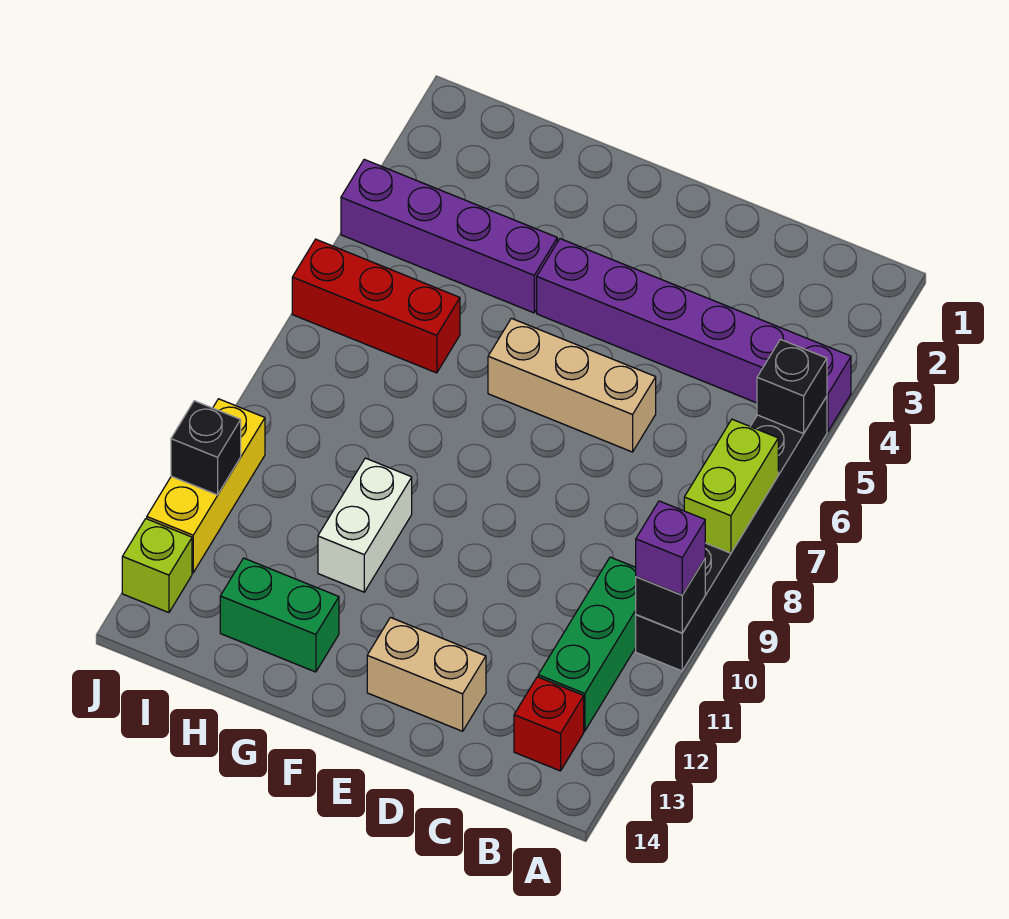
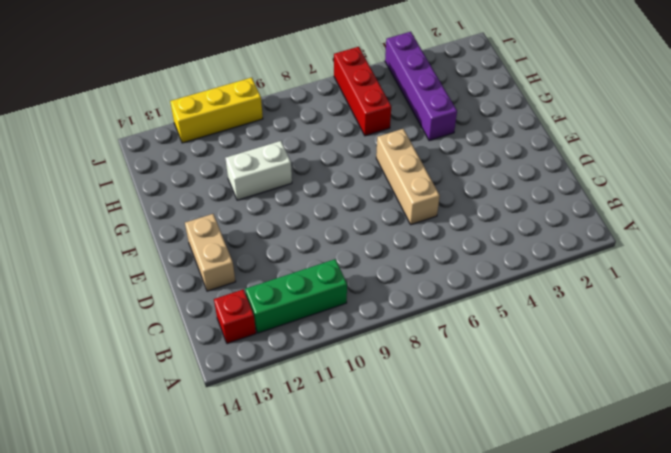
none -> purple brick A4:F4 level 1
none -> black brick A5:A10 level 1
none -> green brick G13:H13 level 1

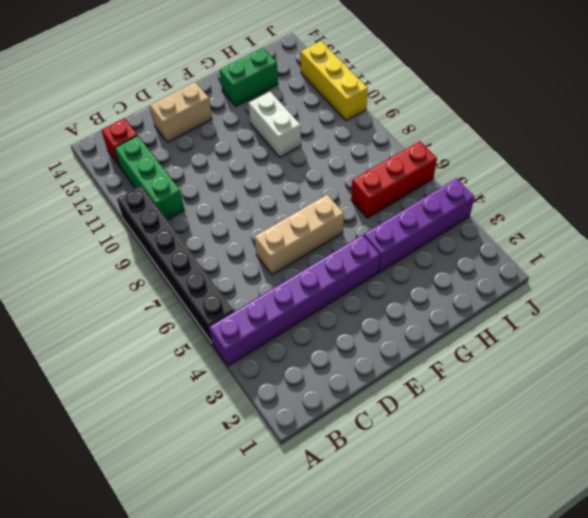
none -> lime brick J13 level 1
none -> black brick A5 level 2
none -> lime brick A7:A8 level 2

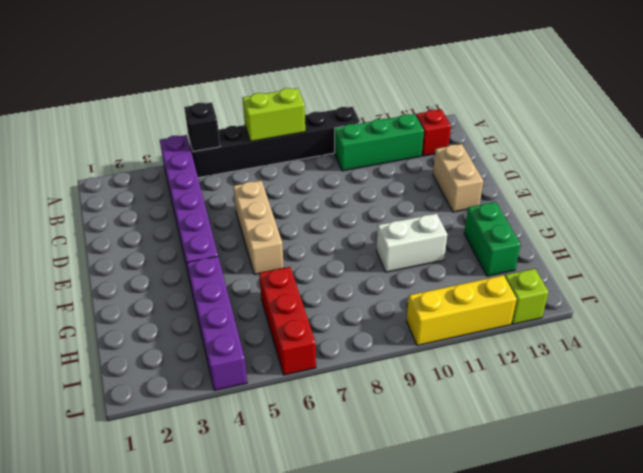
none -> black brick A10 level 2
none -> black brick J11 level 2
none -> purple brick A10 level 3

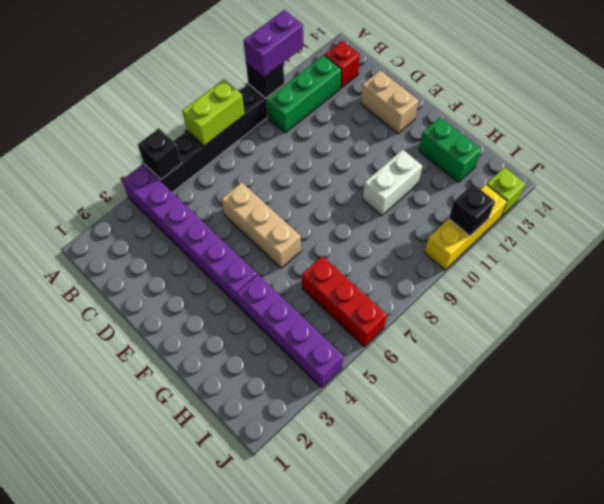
purple brick A10:A11 level 3 -> purple brick A10 level 3

